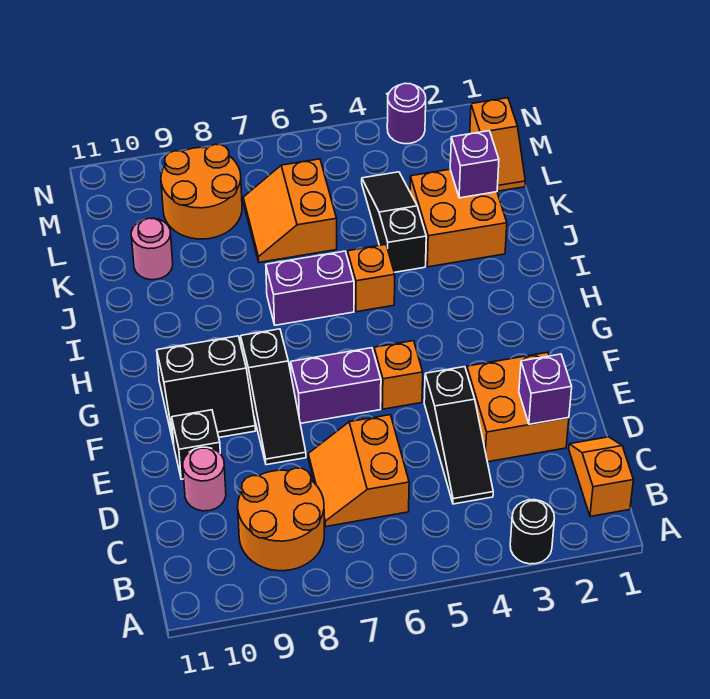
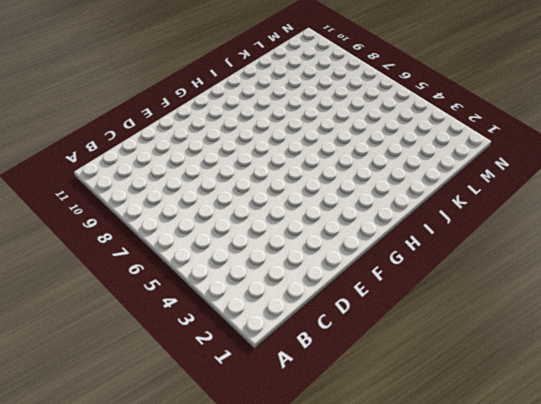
none -> black round brick A3 level 1
none -> orange slope B1:C1 level 1 top B
none -> orange round brick B8:C9 level 1

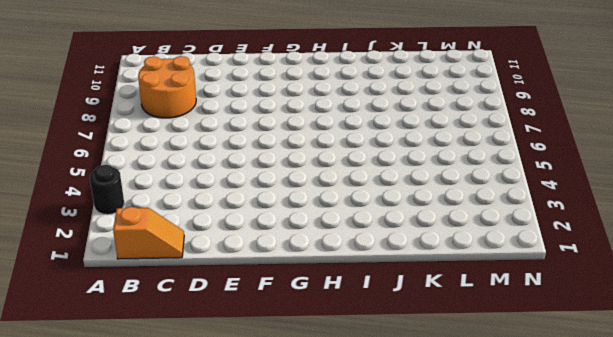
none -> black slope C4:E4 level 1 top E
none -> orange slope C6:D7 level 1 top 6
none -> orange brick D2:E3 level 1

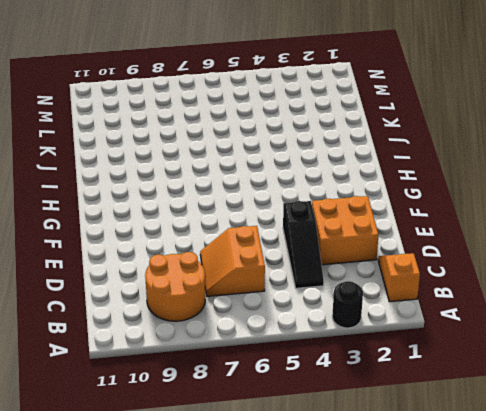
none -> pink round brick D10 level 1
none -> black slope E8:G8 level 1 top G
none -> black brick E10 level 1

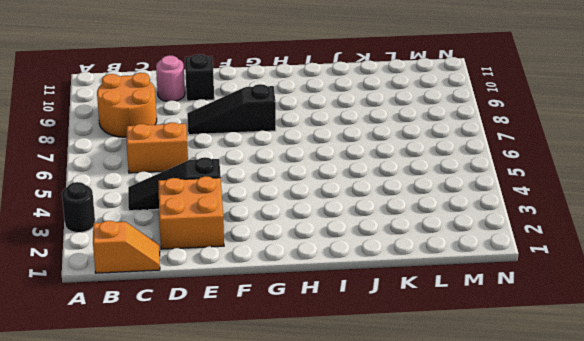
none -> orange brick F5 level 1
none -> purple brick F6:F7 level 1
none -> black slope F9:G10 level 1 top G

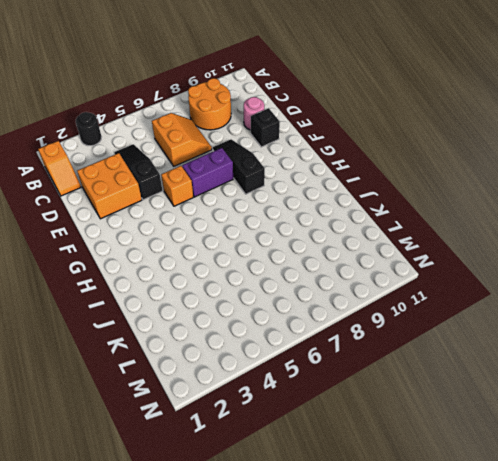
none -> black slope F9:G10 level 1 top G
none -> orange brick I5 level 1
none -> purple brick I6:I7 level 1

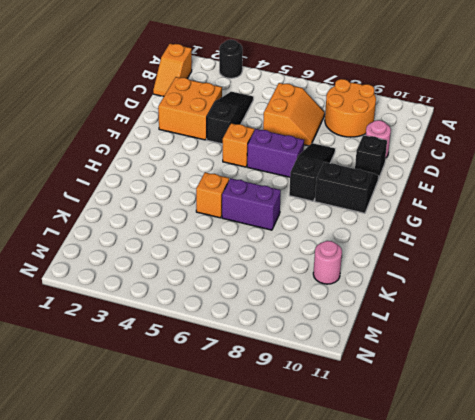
none -> orange brick J2:K3 level 1
none -> black slope J4:L4 level 1 top J
none -> orange slope K6:L7 level 1 top 6

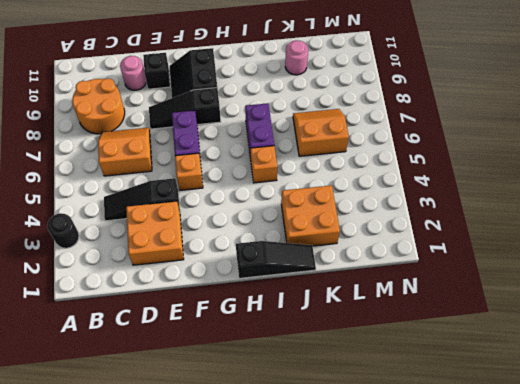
black slope H1:J1 level 1 top H -> black slope J4:L4 level 1 top J
none -> orange slope B1:C1 level 1 top B
none -> orange slope L1:M1 level 1 top M
none -> orange round brick L8:M9 level 1

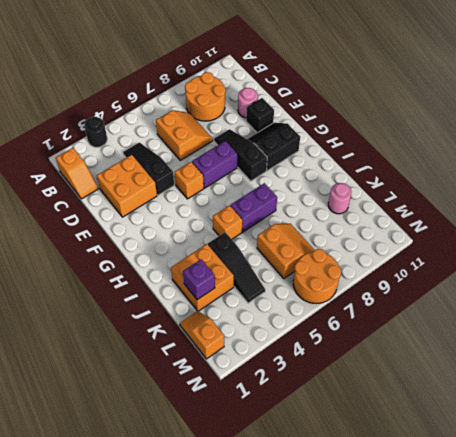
orange round brick M6:N7 level 1 -> orange round brick L8:M9 level 1
none -> purple round brick N3 level 1
none -> purple brick D2 level 2

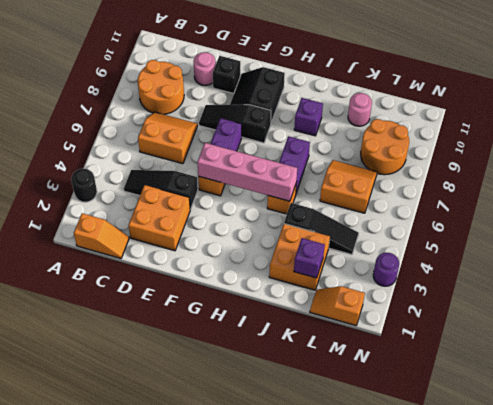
pink brick F5:I5 level 2 -> none
purple brick I9 level 1 -> purple brick D2 level 2

